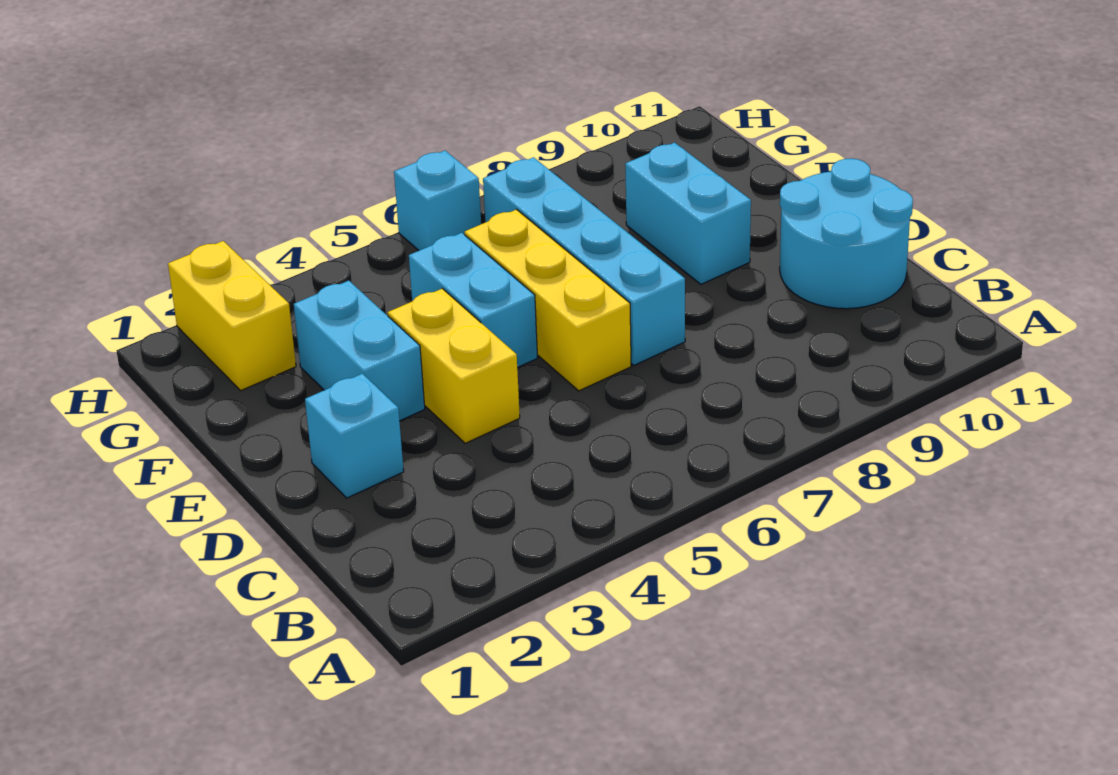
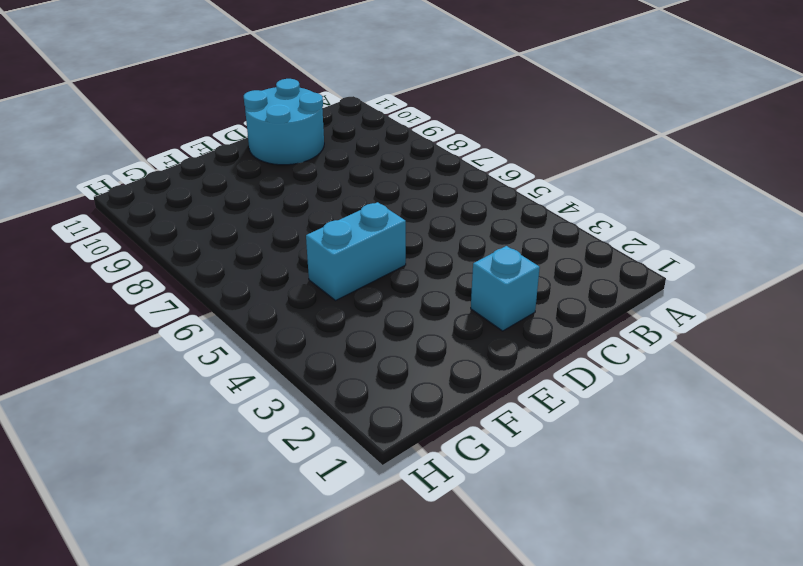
none -> yellow brick D4:E4 level 1
none -> yellow brick D6:F6 level 1

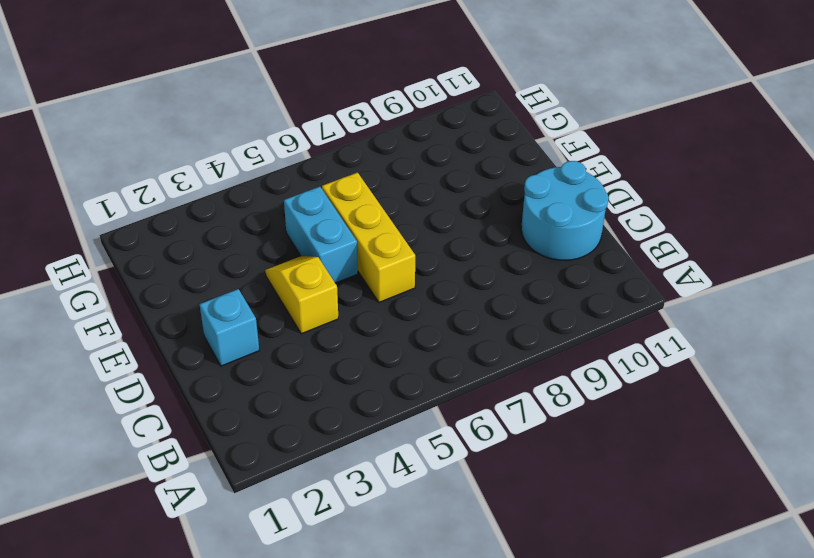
yellow slope D4:E4 level 1 top D -> yellow brick D4:E4 level 1
none -> cyan brick D7:G7 level 1
none -> cyan brick E3:F3 level 1

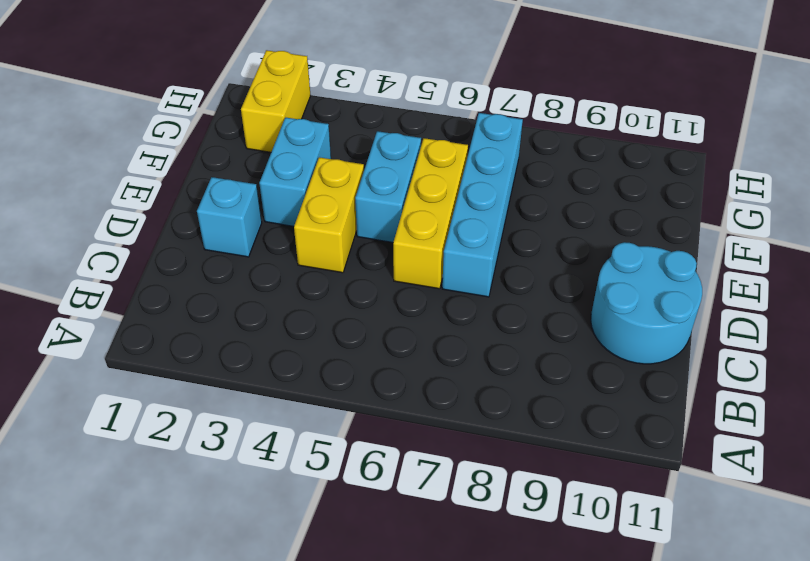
none -> cyan brick E9:F9 level 1
none -> cyan brick H6 level 1

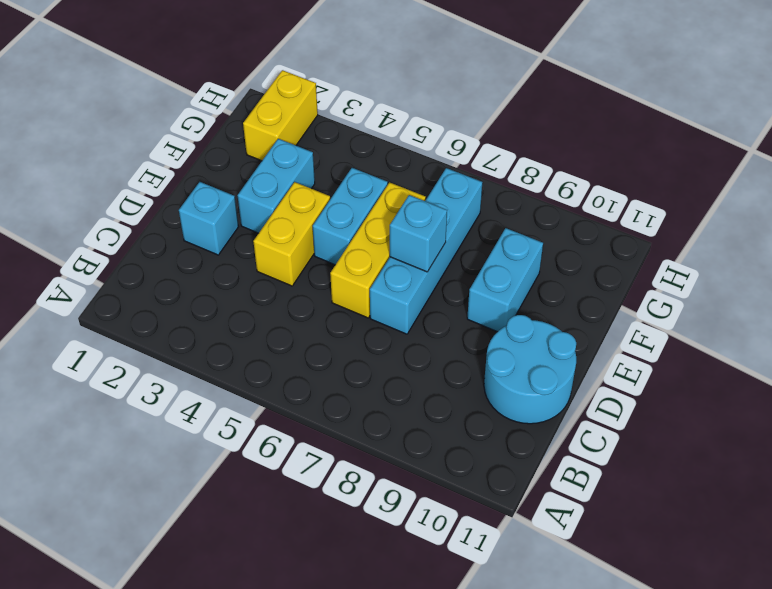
cyan brick E7 level 2 -> cyan brick H6 level 1

